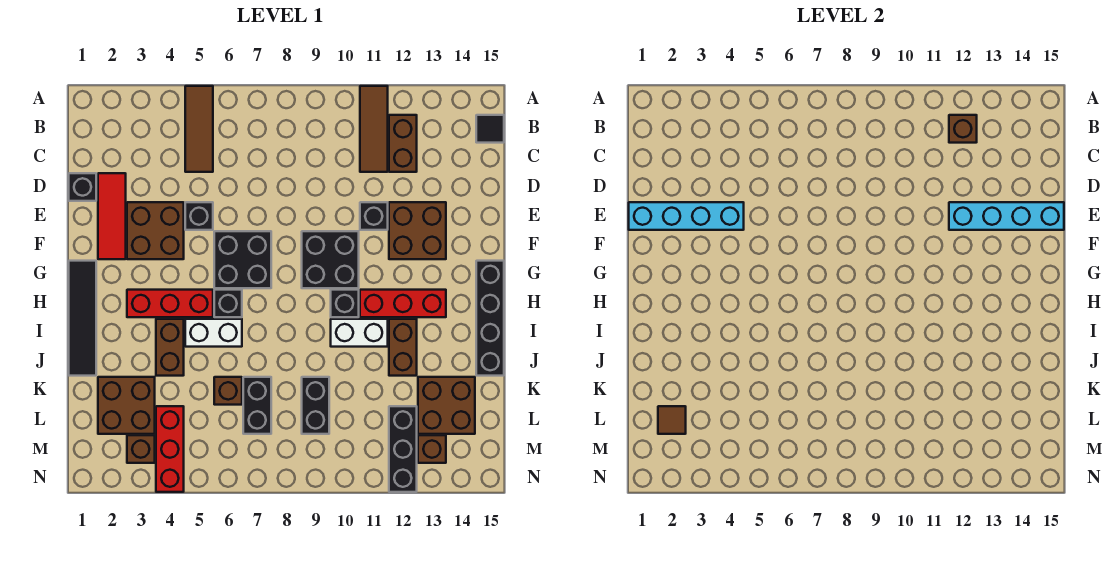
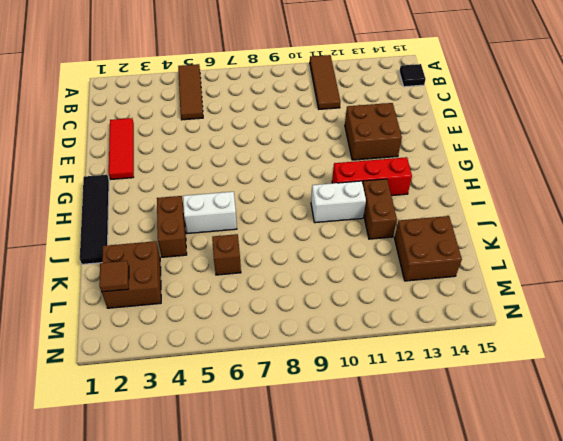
none -> brown brick B12:C12 level 1
none -> black brick D1 level 1
none -> brown brick E3:F4 level 1
none -> black brick E5 level 1

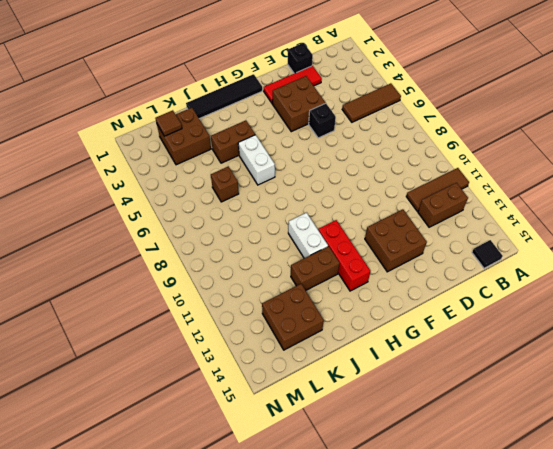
none -> black brick E11 level 1
none -> black brick F6:G7 level 1
none -> black brick F9:G10 level 1
none -> black brick G15:J15 level 1

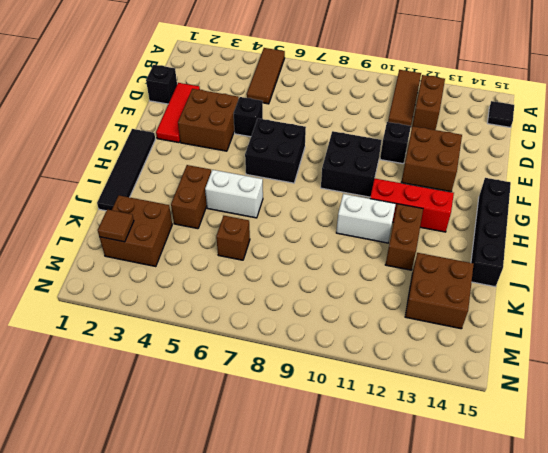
none -> red brick H3:H5 level 1
none -> black brick H6 level 1
none -> black brick H10 level 1
none -> black brick K7:L7 level 1

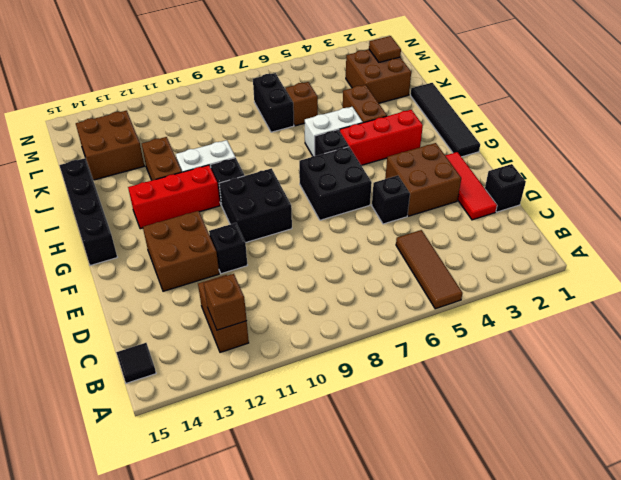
none -> brown tile A11:C11 level 1
none -> black brick K9:L9 level 1
none -> red brick L4:N4 level 1
none -> black brick L12:N12 level 1

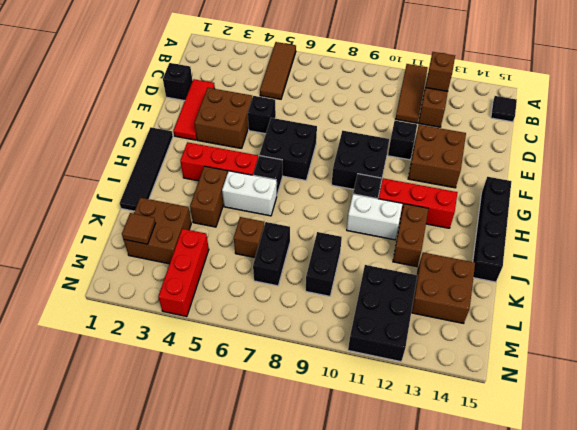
black brick L11:N12 level 1 -> black brick L12:N12 level 1
none -> brown brick M3 level 1
none -> brown brick M13 level 1
none -> cyan brick E1:E4 level 2
none -> cyan brick E12:E15 level 2

